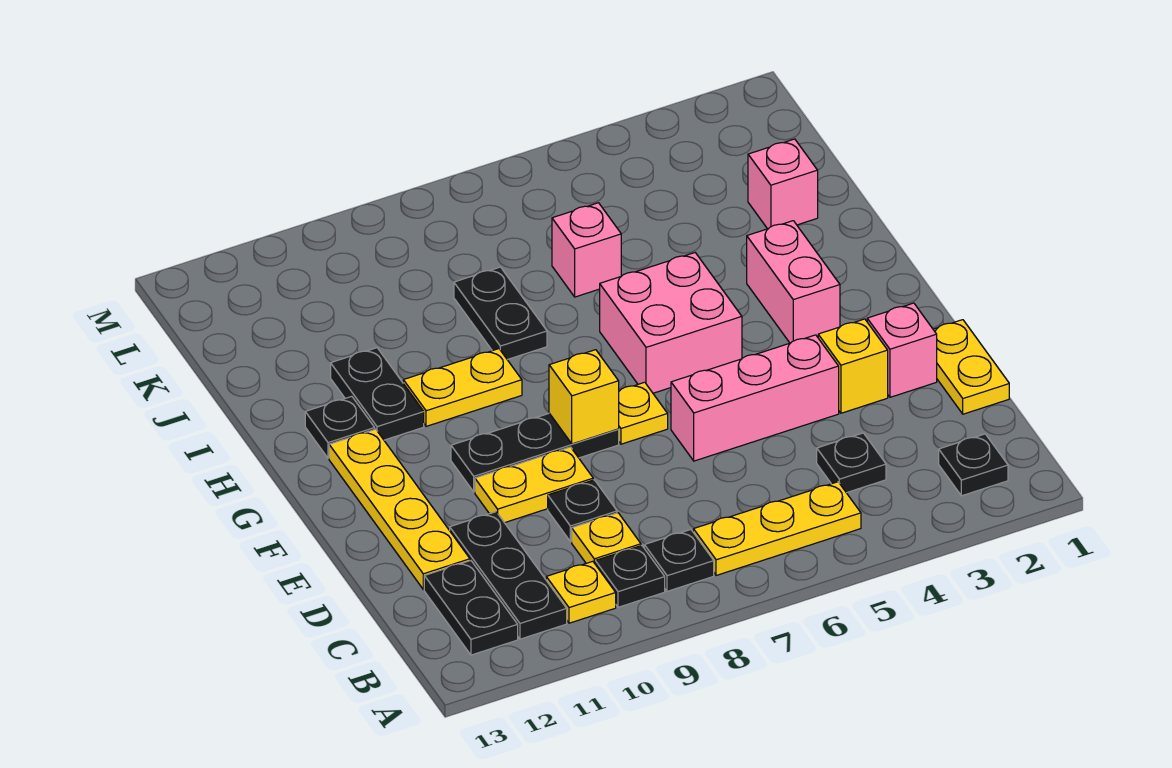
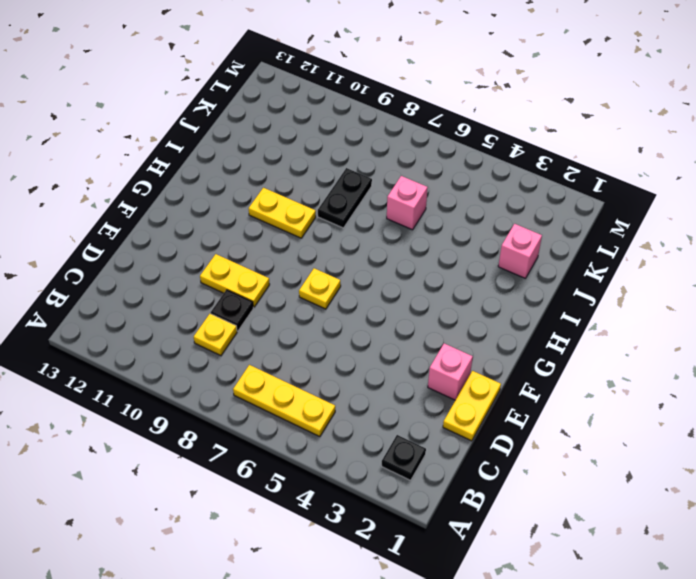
none -> black plate B8 level 1
none -> black plate B9 level 1
none -> yellow plate B10 level 1

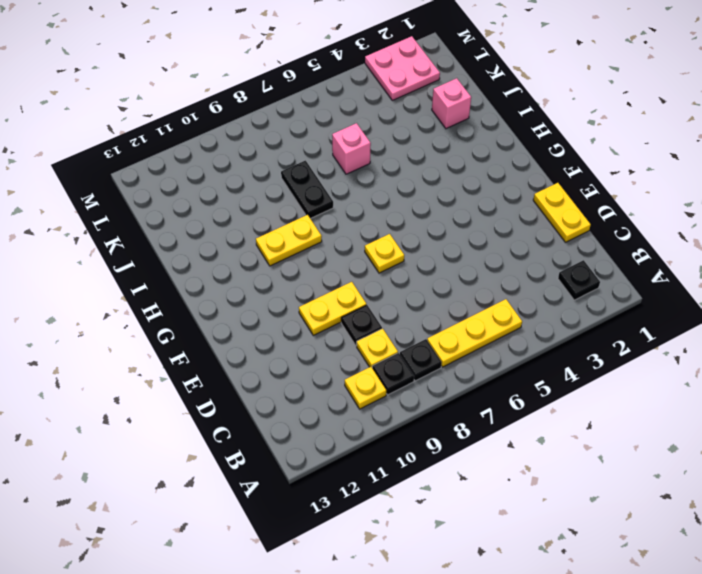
pink plate L2:M3 level 1 -> none
none -> black plate B11:D11 level 1
none -> black plate B12:C12 level 1
none -> black plate C4 level 1

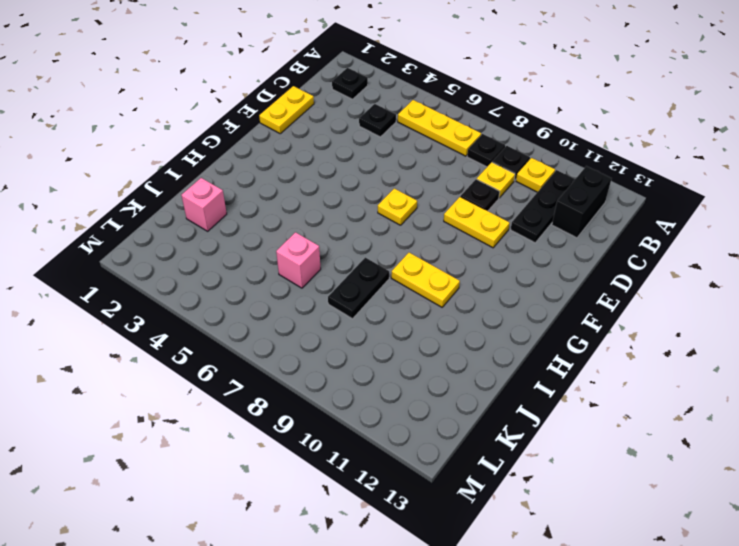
black brick B12:C12 level 1 -> black plate B12:C12 level 1
none -> yellow plate D12:G12 level 1
none -> pink brick E2 level 1
none -> yellow brick E3 level 1

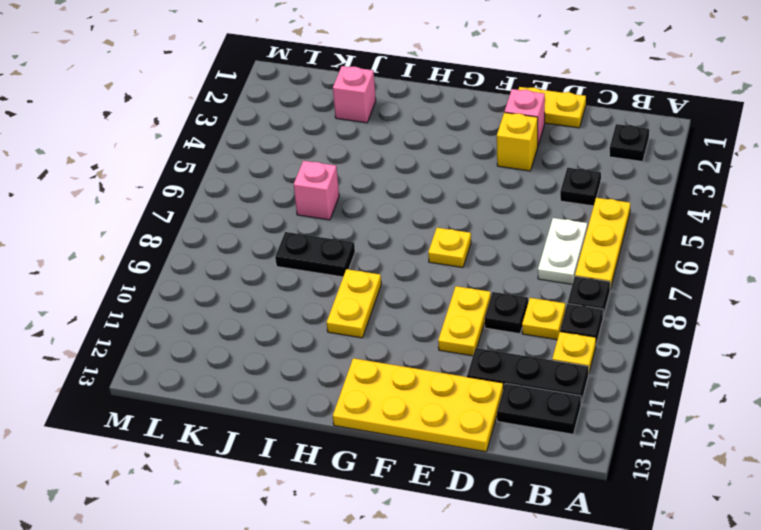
white plate C6:C7 level 1 -> none
yellow plate D12:G13 level 1 -> yellow plate D12:G12 level 1
none -> pink brick E4:E6 level 1
none -> black plate F8:F10 level 1
none -> pink brick G3:H3 level 1

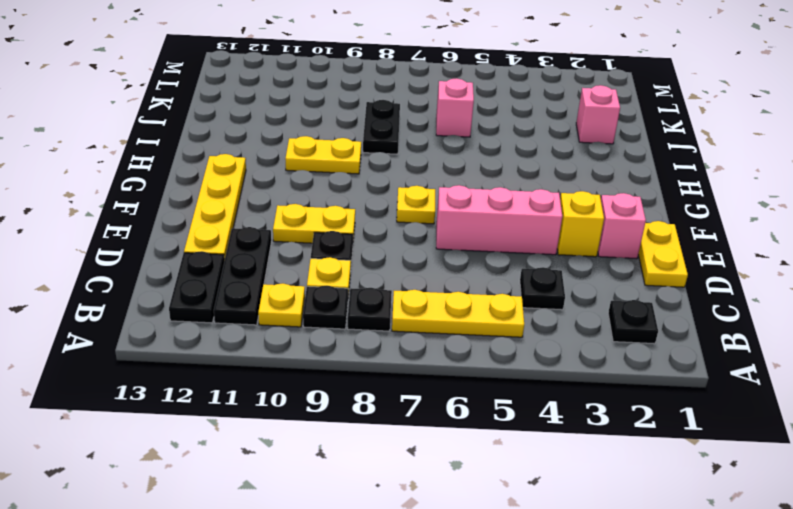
none -> black plate F8:F10 level 1
none -> pink brick G3:H3 level 1
none -> pink brick G5:H6 level 1

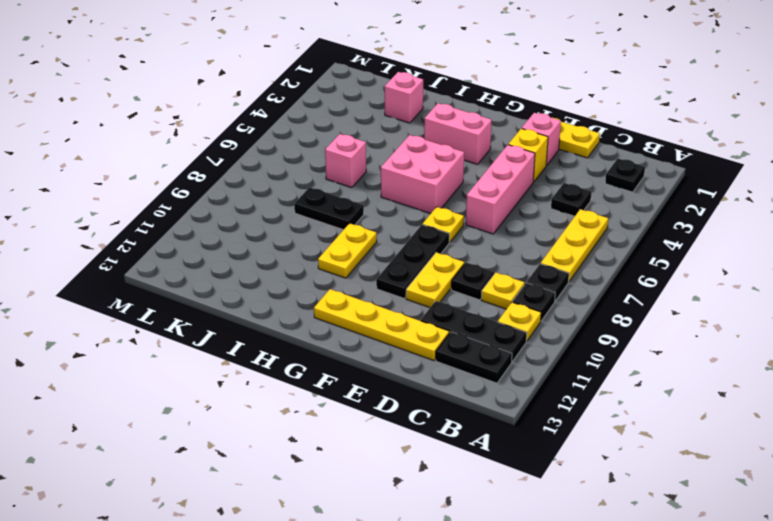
none -> black plate H11:I11 level 1
none -> black plate H12 level 1
none -> yellow brick F8 level 2

